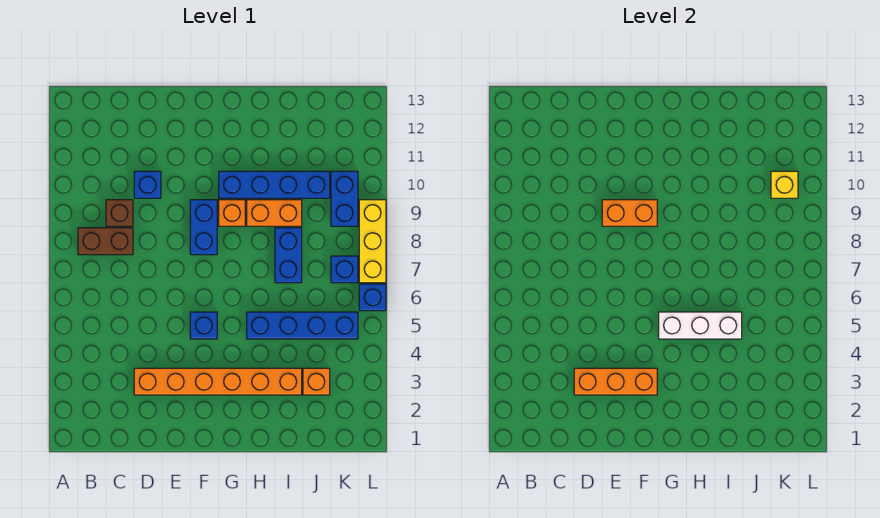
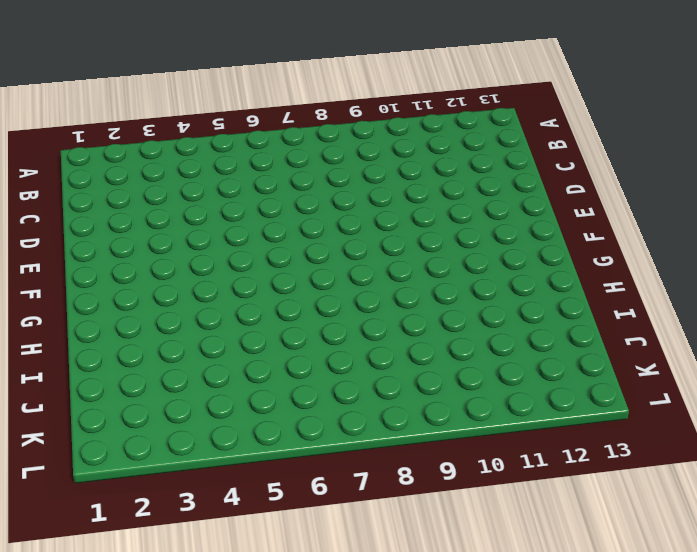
none -> brown brick B8:C8 level 1
none -> brown brick C9 level 1
none -> orange brick D3:I3 level 1

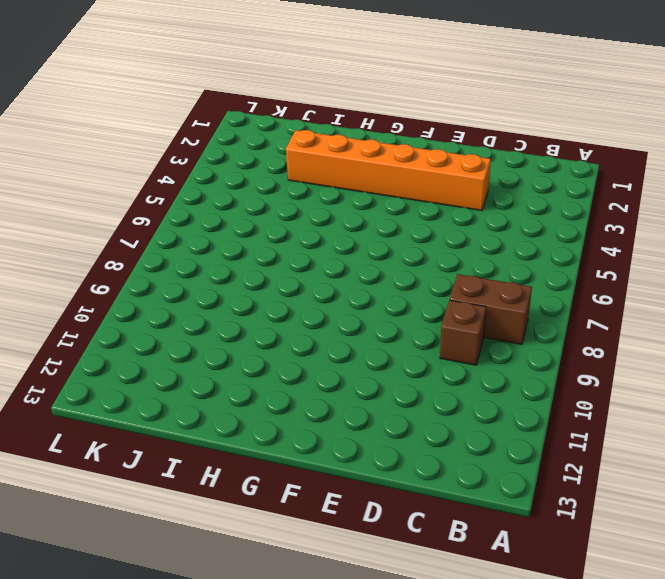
none -> blue brick D10 level 1
none -> blue brick F5 level 1
none -> blue brick F8:F9 level 1

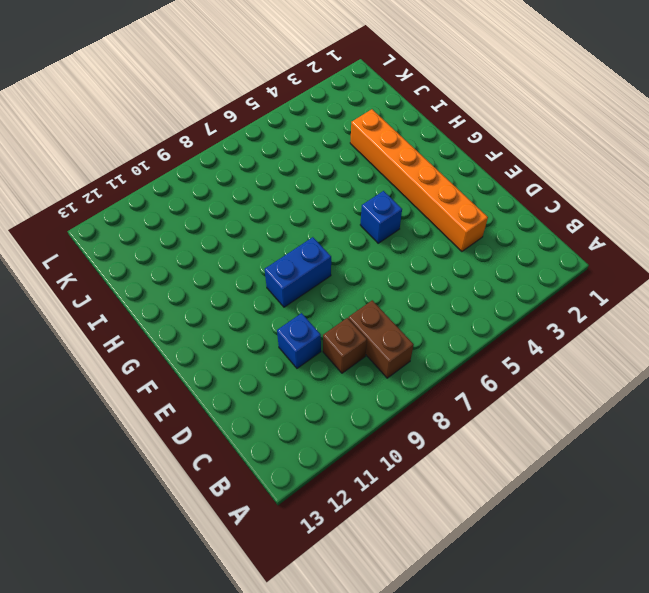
none -> orange brick G9 level 1
none -> blue brick G10:J10 level 1
none -> blue brick H5:K5 level 1

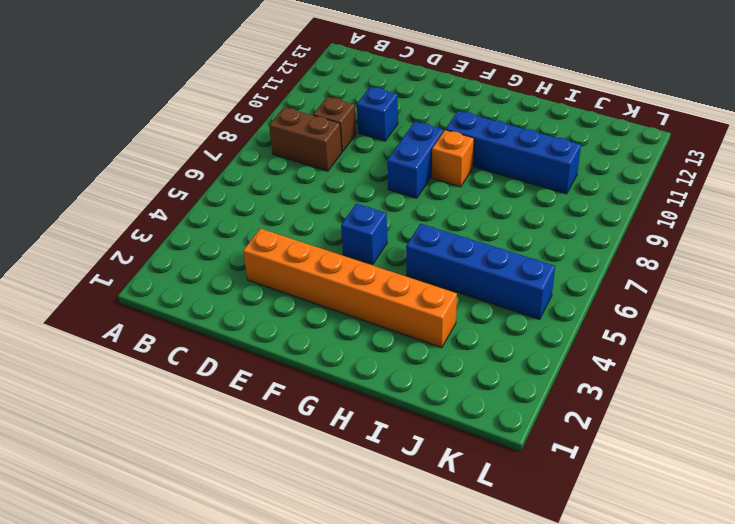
none -> orange brick H9:I9 level 1
none -> blue brick I7:I8 level 1
none -> orange brick J3 level 1

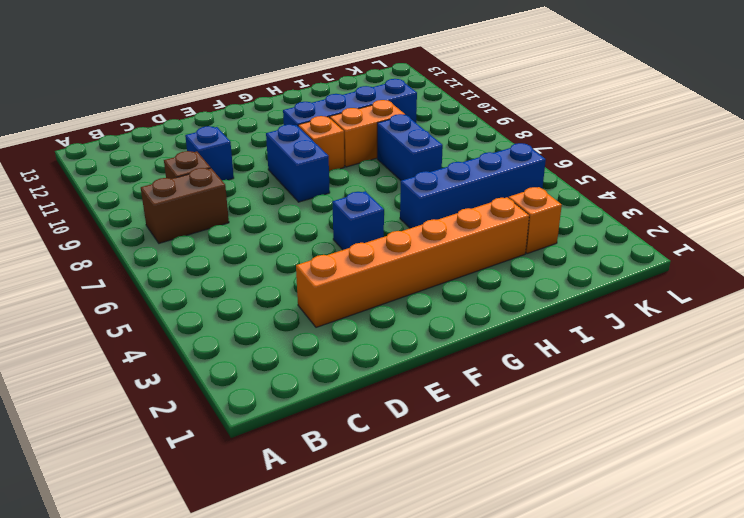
none -> blue brick K7 level 1
none -> blue brick K9:K10 level 1
none -> blue brick L6 level 1

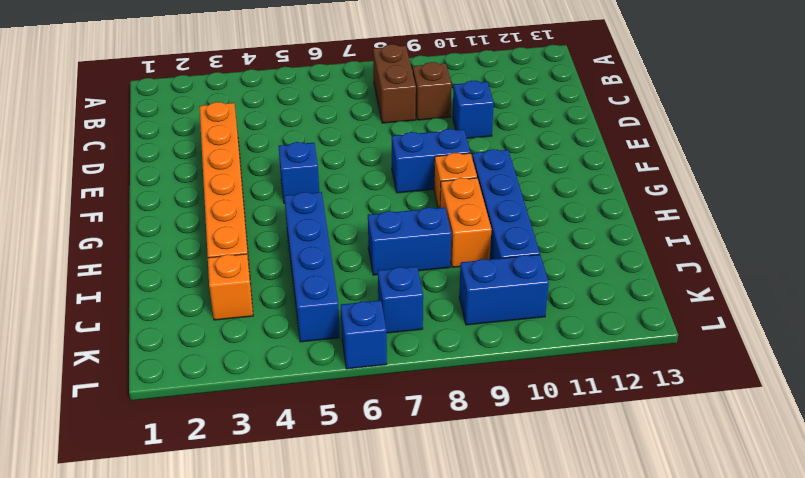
none -> yellow brick L7:L9 level 1
none -> orange brick D3:F3 level 2
none -> orange brick E9:F9 level 2

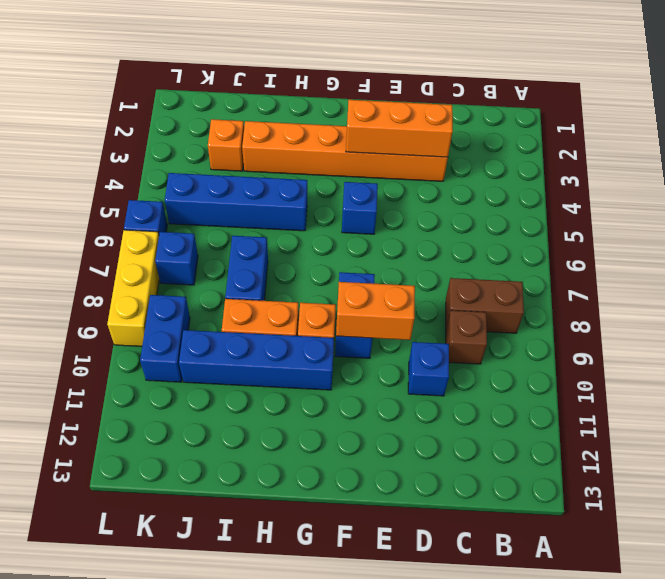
none -> white brick G5:I5 level 2
none -> yellow brick K10 level 2

